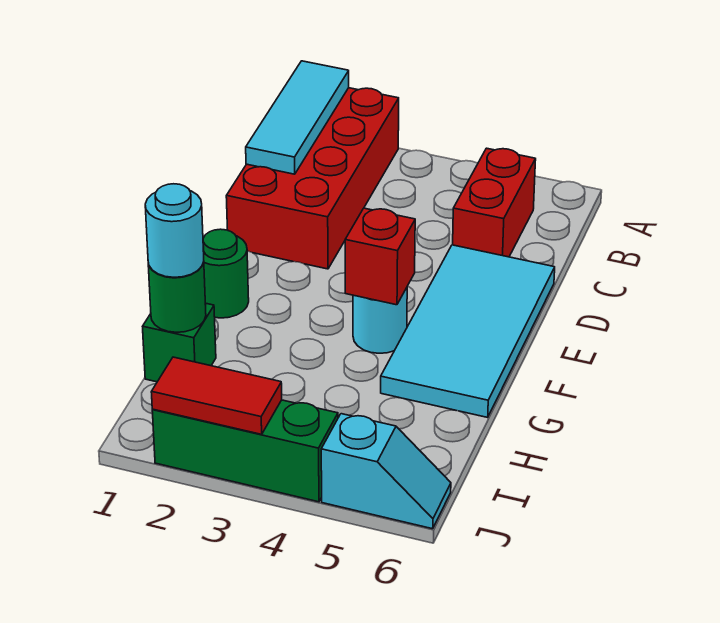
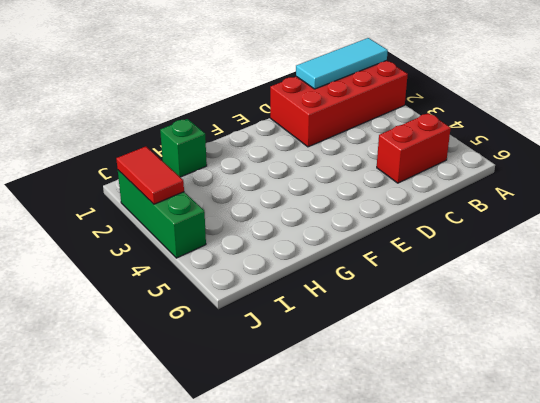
none -> cyan tile D5:G6 level 1
none -> green round brick F1 level 1
none -> cyan round brick F4 level 1

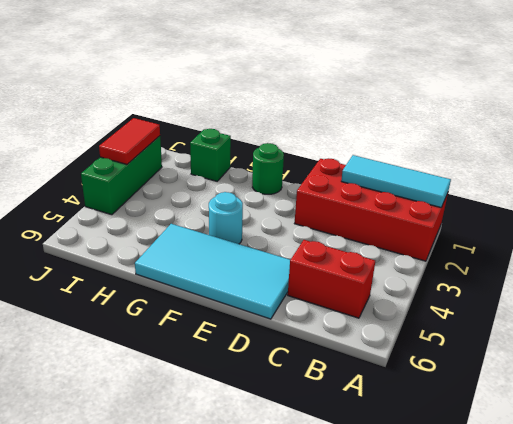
none -> cyan slope J5:J6 level 1 top 5
none -> red brick F4 level 2
none -> green round brick H1 level 2

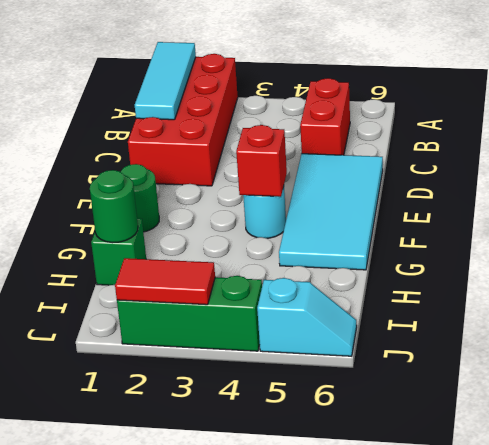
none -> cyan round brick H1 level 3

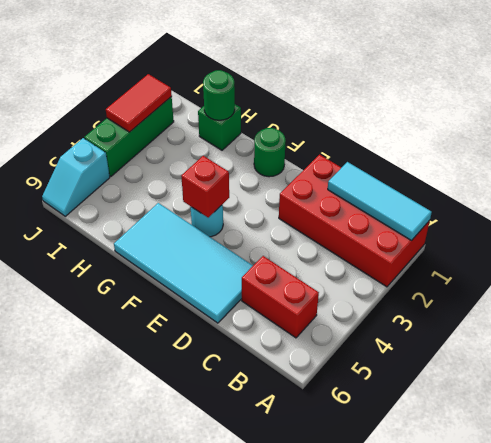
none -> cyan round brick H1 level 3

